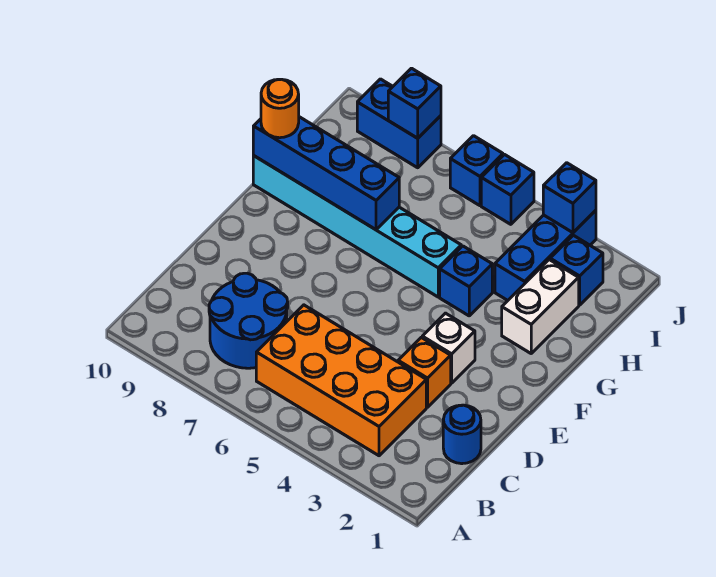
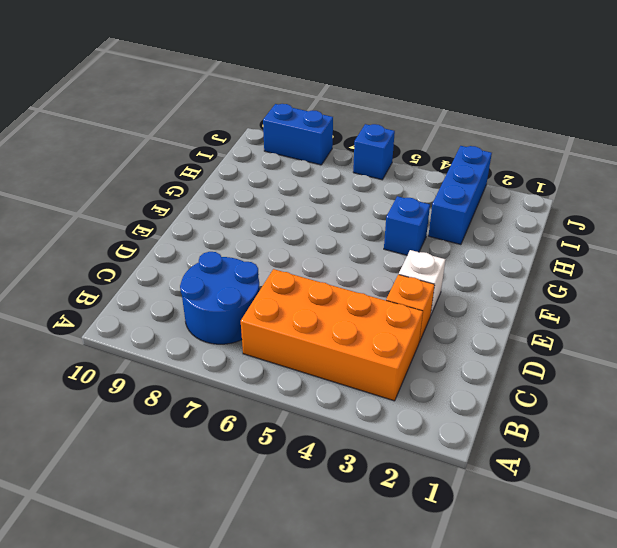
none -> blue round brick C1 level 1
none -> white brick G2:H2 level 1
none -> cyan brick G5:G10 level 1

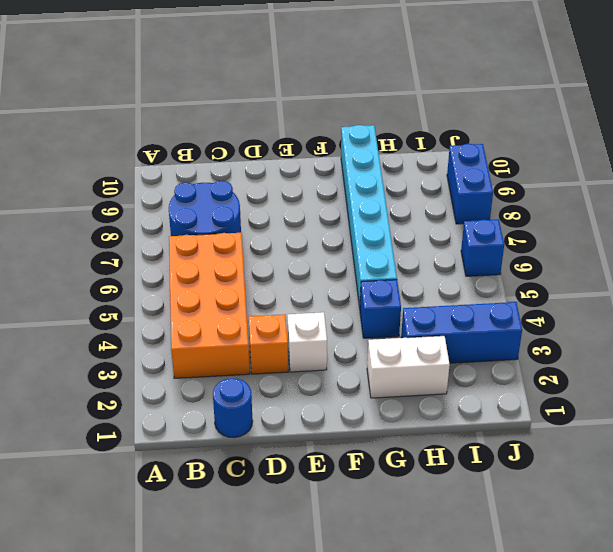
none -> blue brick I2 level 1
none -> blue brick J5 level 1
none -> blue brick G7:G10 level 2

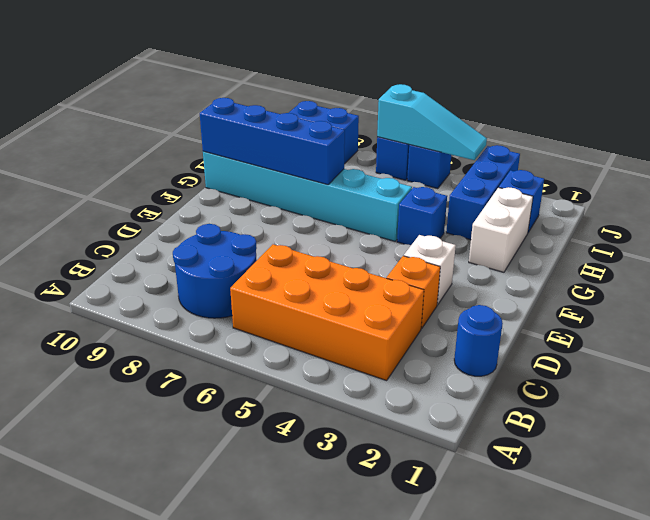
cyan slope J4:J6 level 2 top 6 -> none
none -> blue brick J3 level 2
none -> blue brick J8 level 2
none -> orange round brick G10 level 3

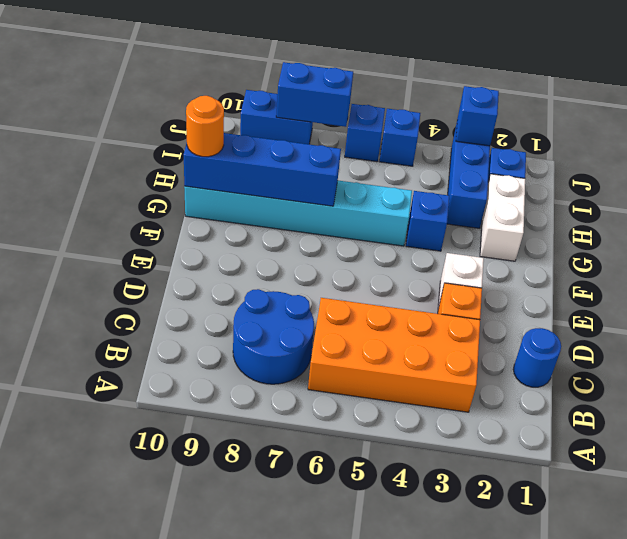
blue brick J7:J8 level 2 -> blue brick J8 level 2

